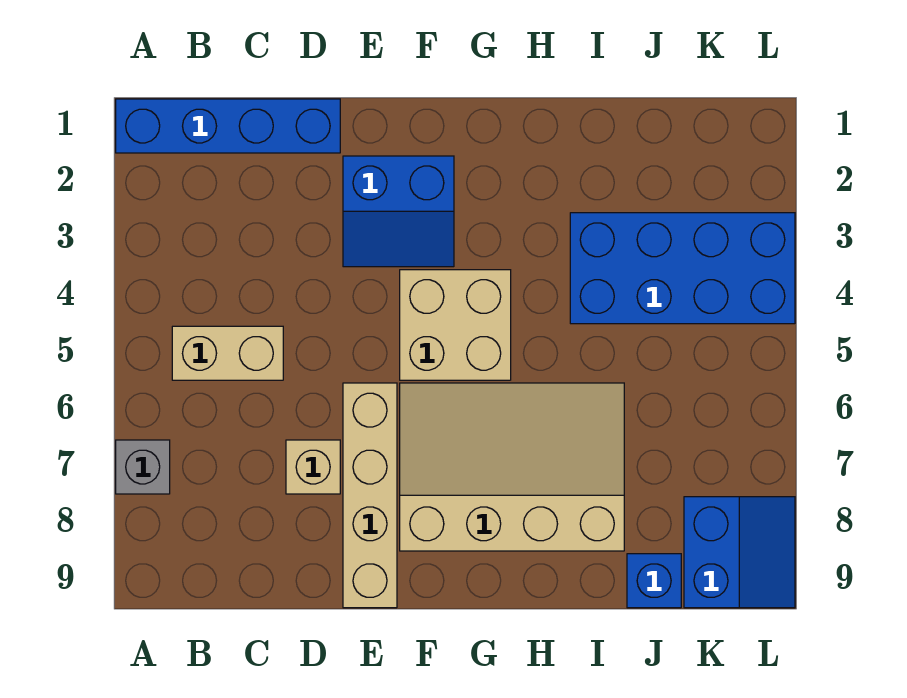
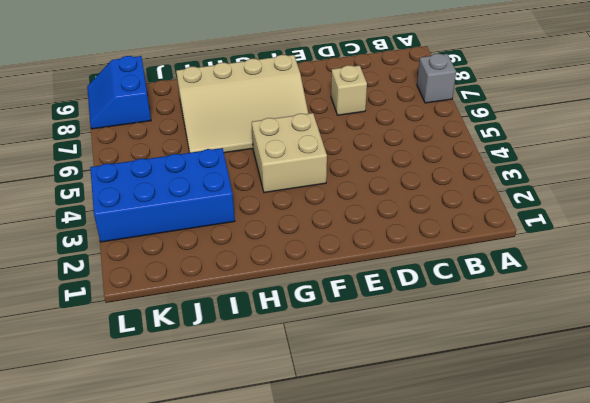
none -> blue brick A1:D1 level 1
none -> tan brick B5:C5 level 1

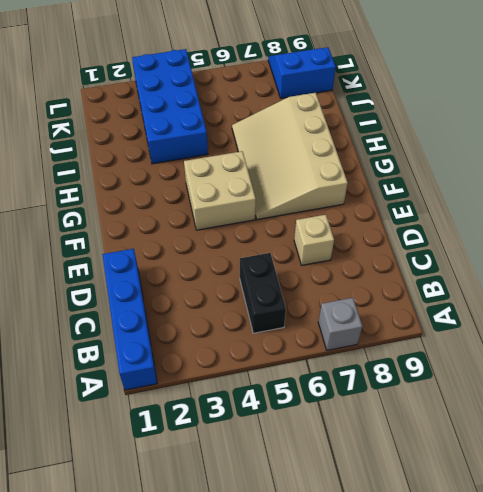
black brick B5:C5 level 1 -> tan brick B5:C5 level 1
none -> blue slope E2:F3 level 1 top 2
none -> tan brick E6:E9 level 1

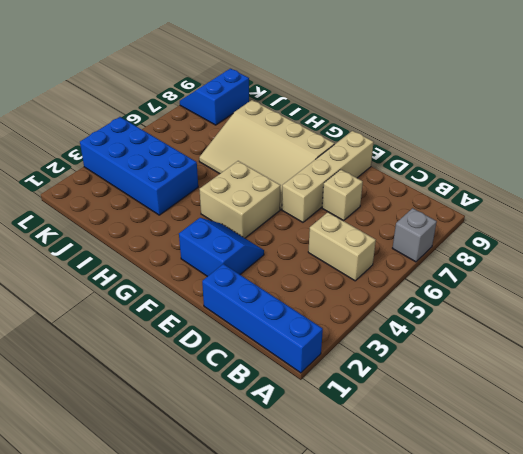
none -> blue brick J9 level 1

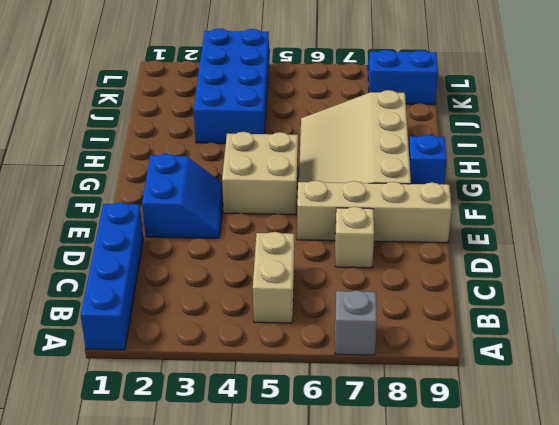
blue brick G9 level 1 -> blue brick J9 level 1

